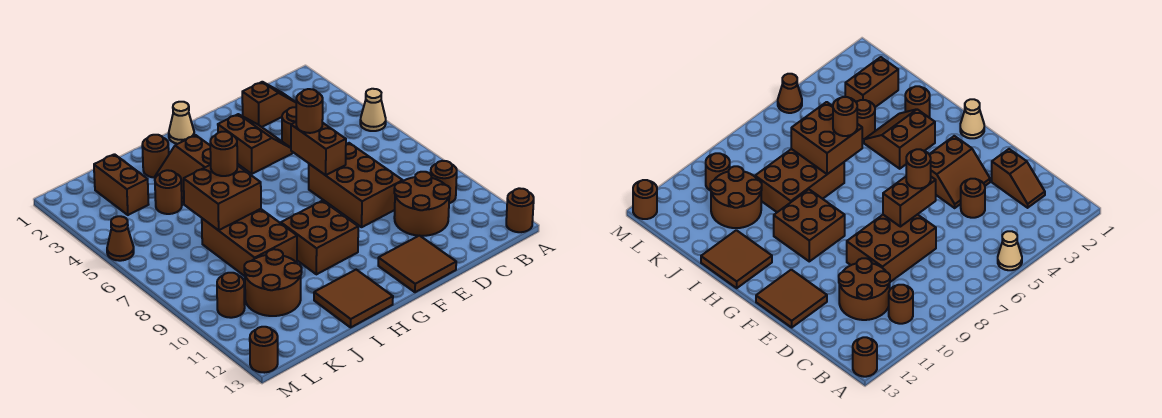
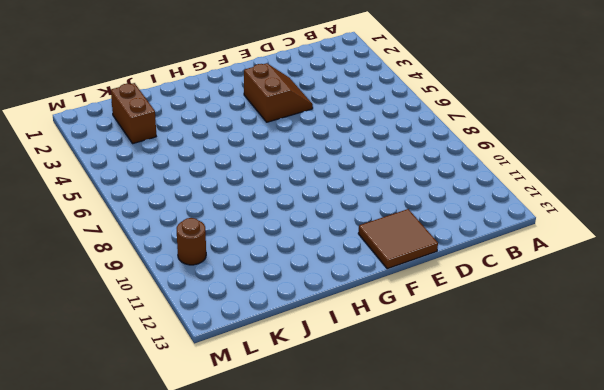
none -> tan cone A5 level 1
none -> brown round brick A13 level 1
none -> brown round brick B10 level 1

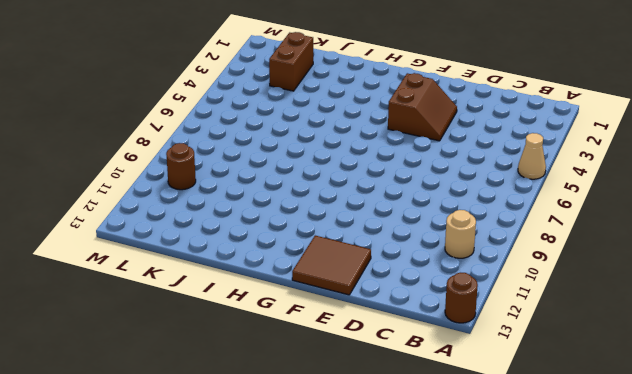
tan round brick B10 level 1 -> brown round brick B10 level 1
none -> brown slope C2:D2 level 1 top D
none -> brown round brick C10:D11 level 1
none -> brown round brick D4 level 1

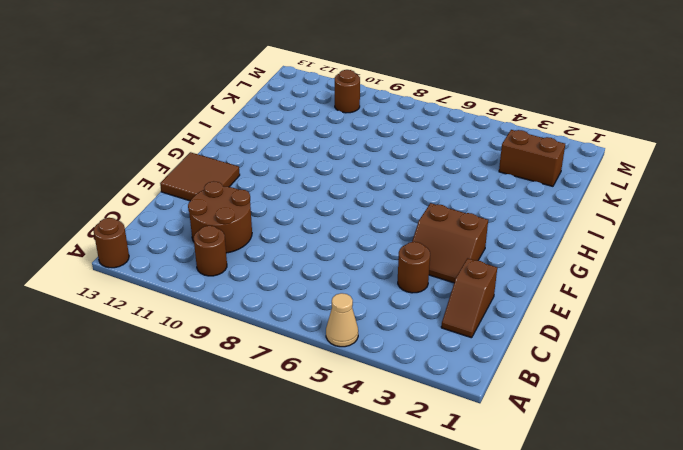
none -> brown brick D7:E9 level 1
none -> tan cone G1 level 1
none -> brown brick G9:H10 level 1

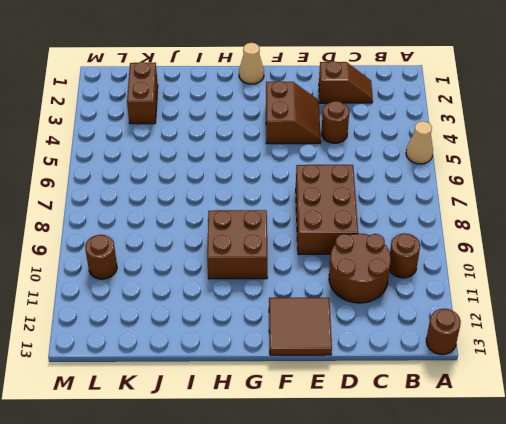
none -> brown slope H3:I4 level 1 top H
none -> brown tile H12:I13 level 1
none -> brown round brick I2 level 1

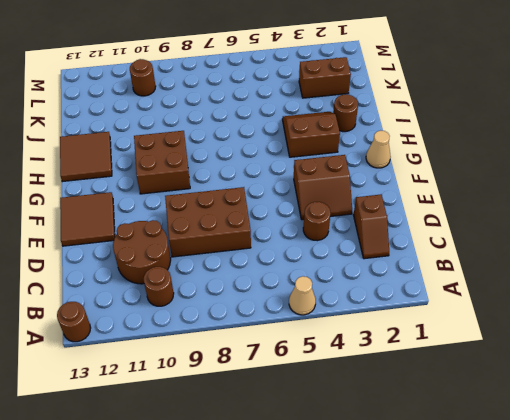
none -> brown brick I7:J9 level 1
none -> brown round brick J4 level 1
none -> brown round brick J10:K11 level 1

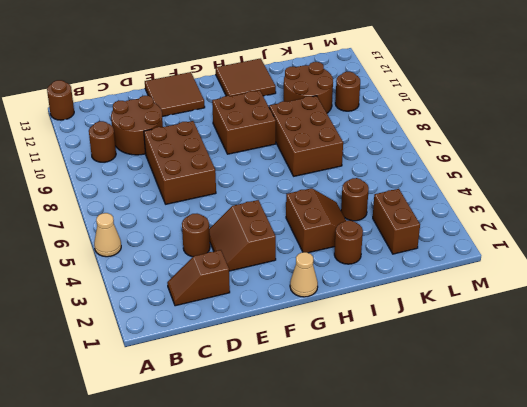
none -> brown cone M5 level 1
none -> brown round brick M13 level 1
none -> brown brick E6:E7 level 2

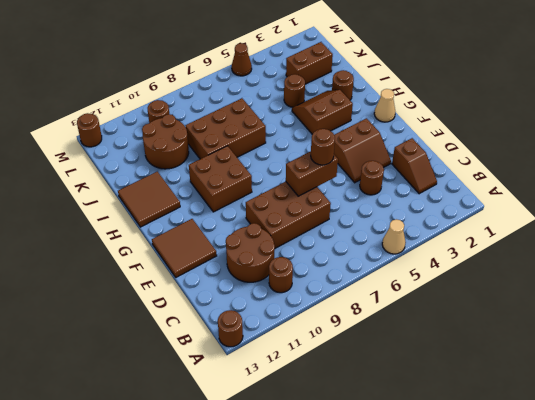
none -> brown brick I6:J7 level 2
none -> brown round brick I6 level 3

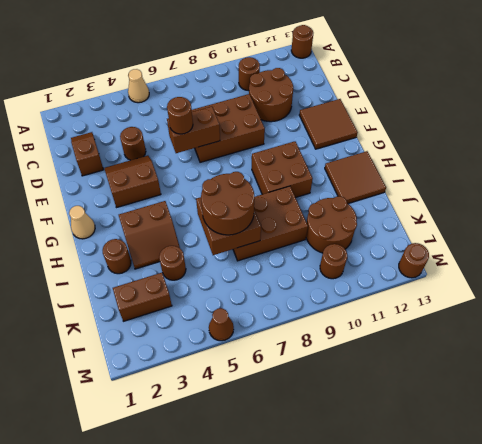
brown round brick I6:J7 level 3 -> brown round brick I6 level 3

